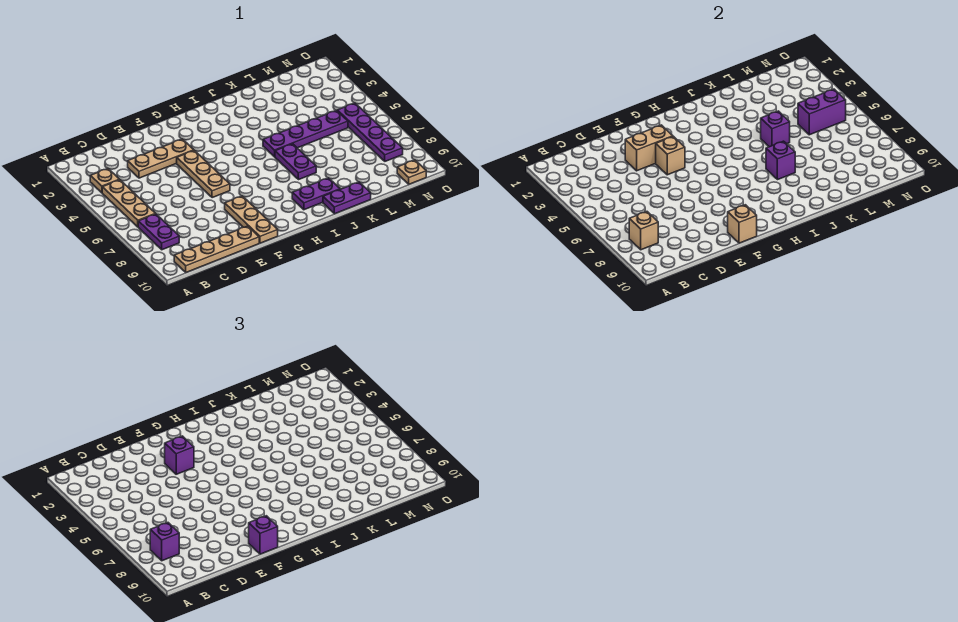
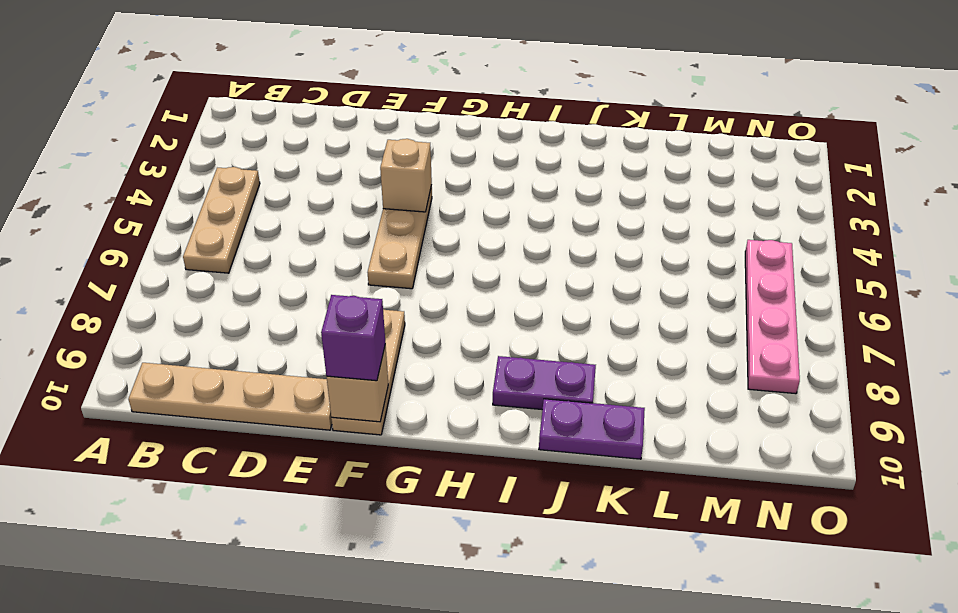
pink plate N5:N8 level 1 -> purple plate N5:N8 level 1
none -> tan plate B3 level 1
none -> purple plate B7:B8 level 1
none -> tan plate D3:F3 level 1

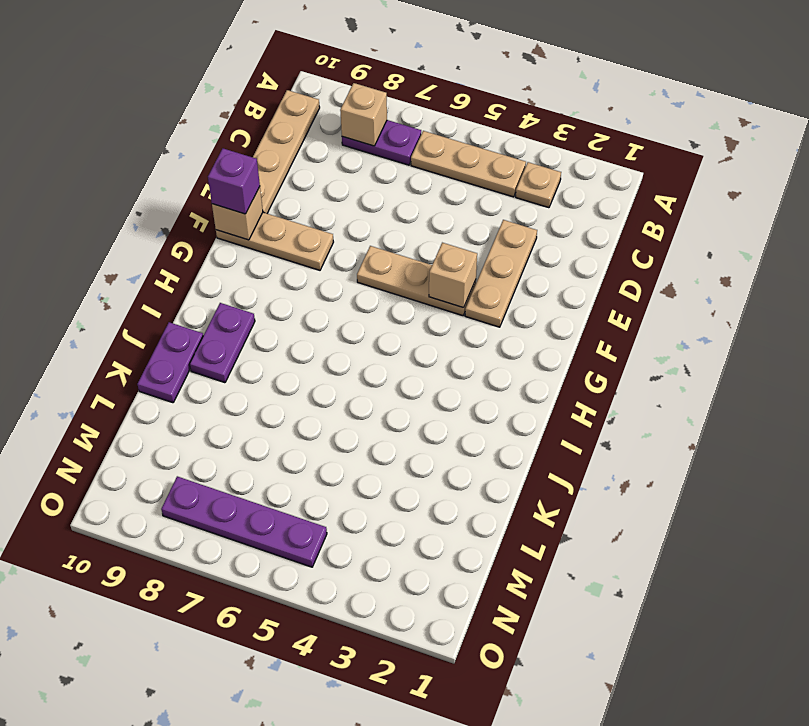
none -> purple plate J5:M5 level 1
none -> purple plate J6:J7 level 1
none -> tan plate N10 level 1

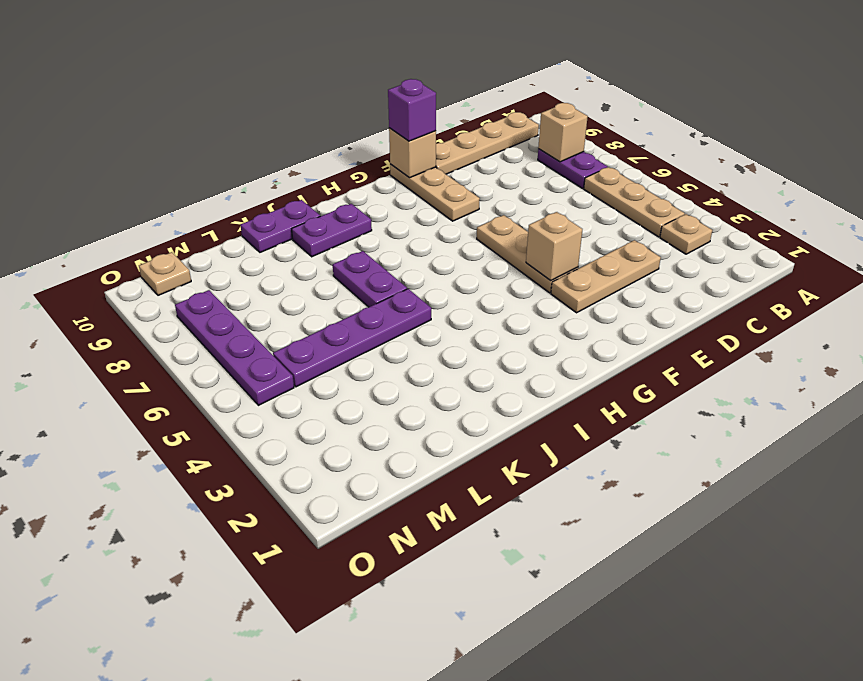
none -> tan brick E3:F3 level 2
none -> purple brick J7 level 2
none -> purple brick K5 level 2

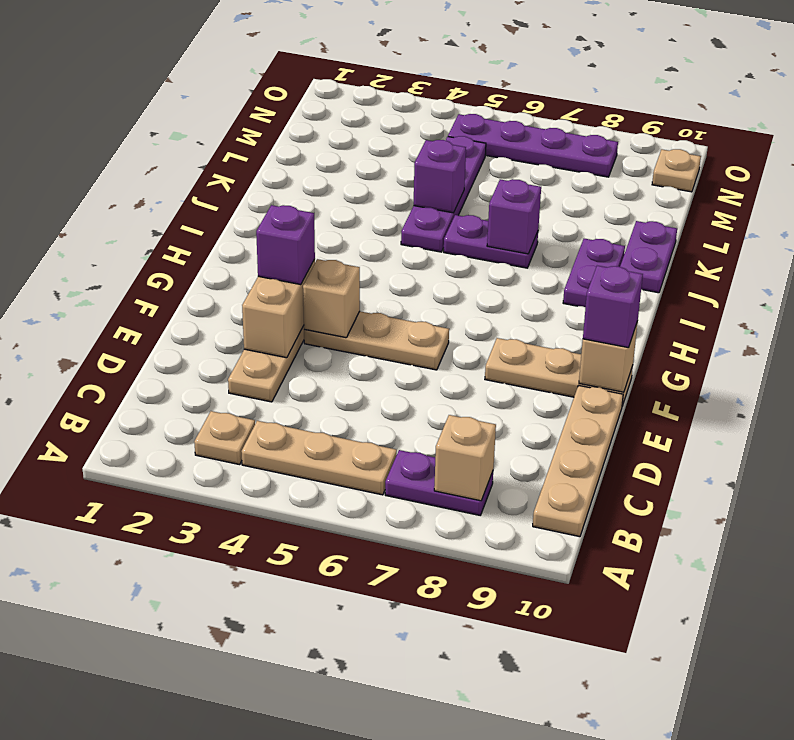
none -> purple brick M5:N5 level 2
none -> purple brick B8 level 3

